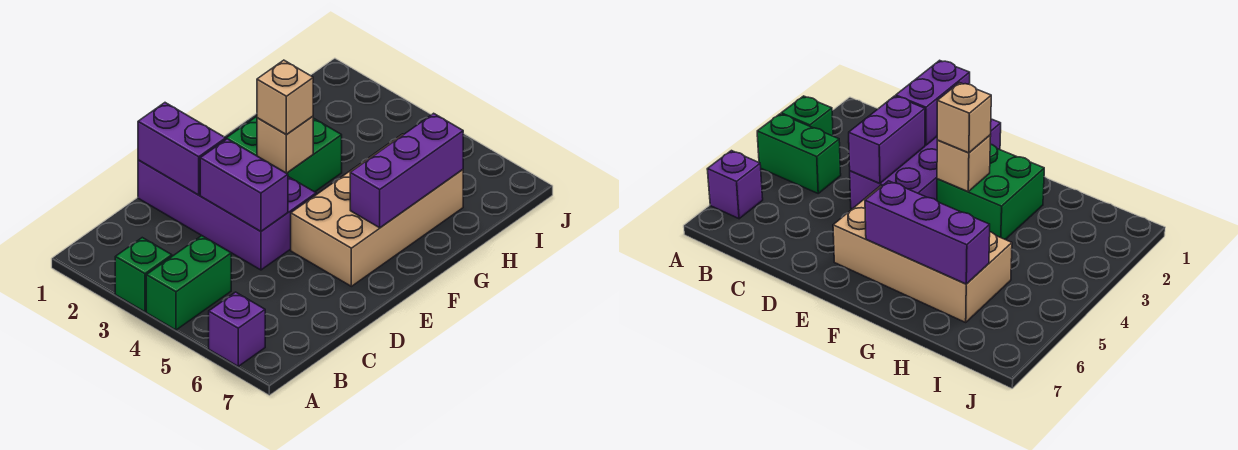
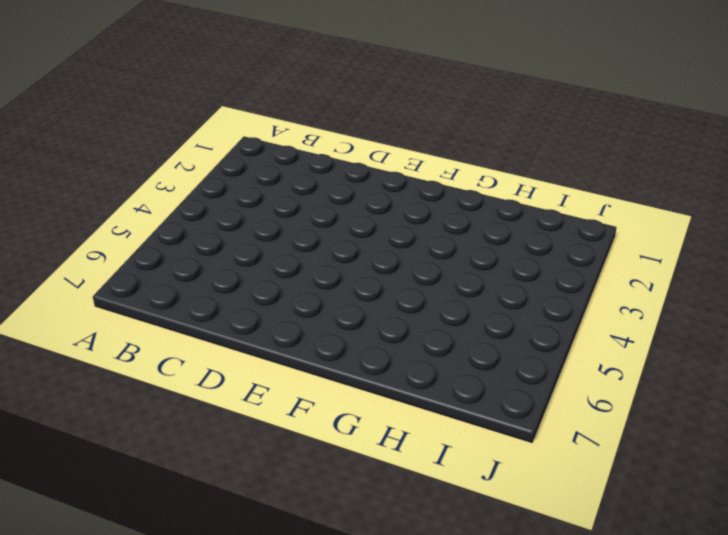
none -> green brick A3 level 1
none -> green brick A4:B4 level 1

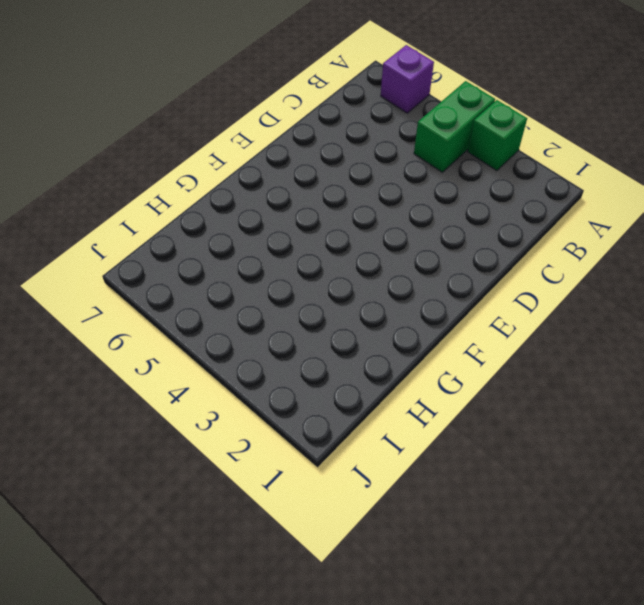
none -> purple brick D1:E4 level 1
none -> tan brick E5:H6 level 1

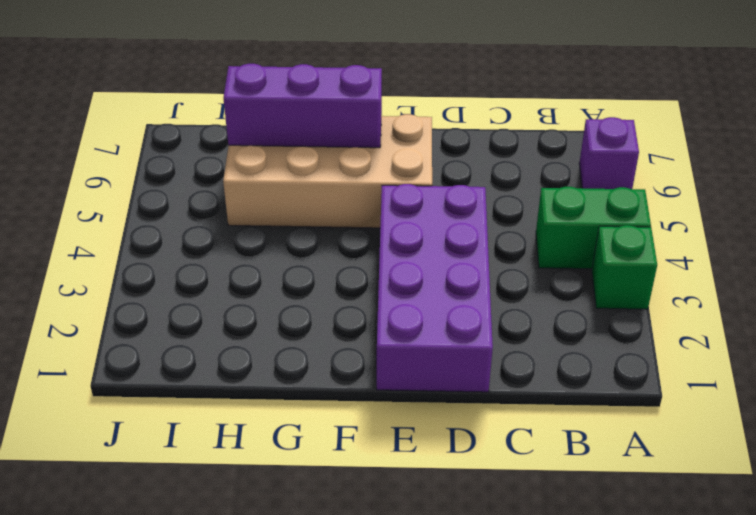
none -> green brick F2:G3 level 1
none -> purple brick D1:D2 level 2

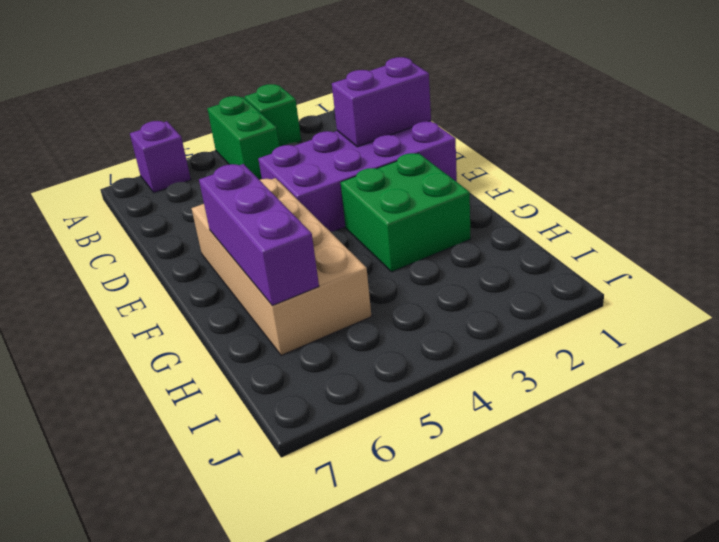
none -> purple brick D3:D4 level 2
none -> tan brick F3 level 2

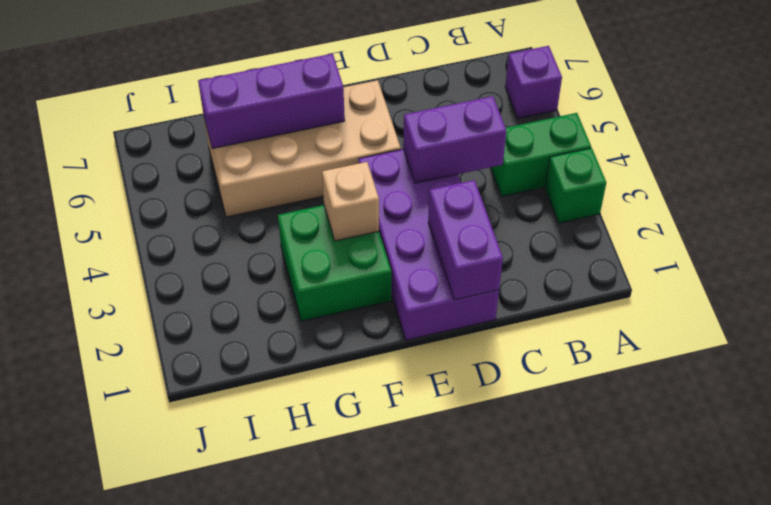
purple brick C4:D4 level 2 -> purple brick D3:D4 level 2
none -> tan brick F3 level 3

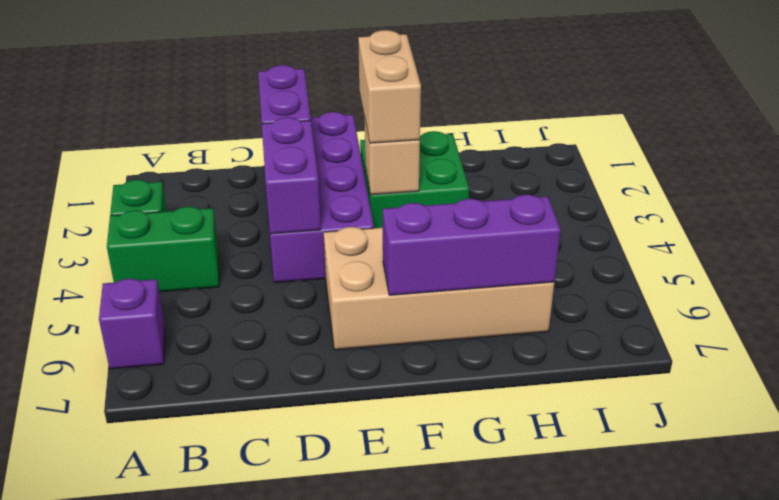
tan brick F2:F3 level 3 -> tan brick F3 level 3

